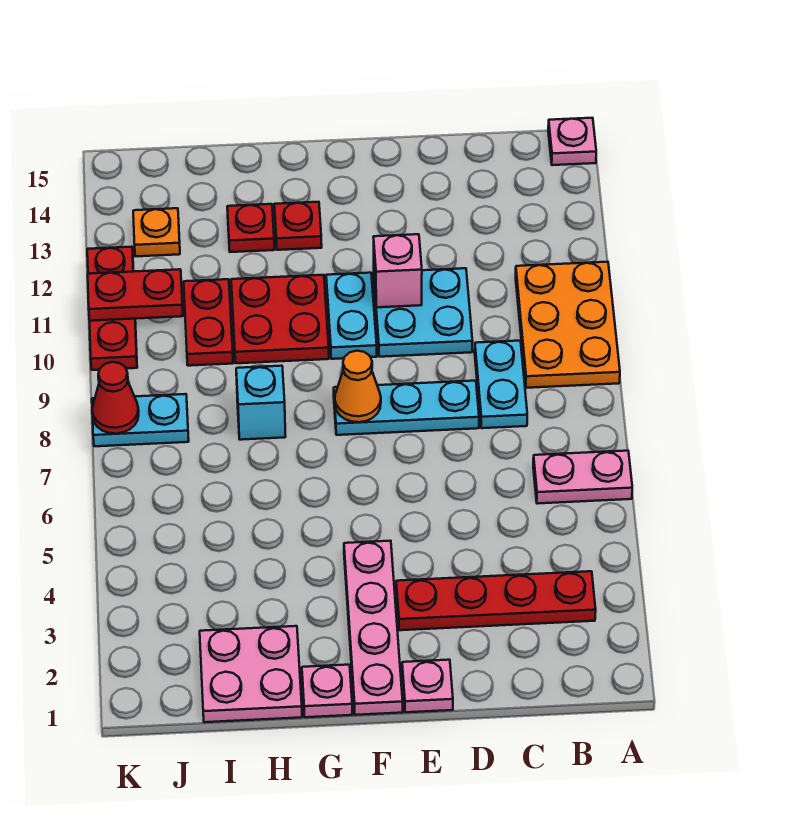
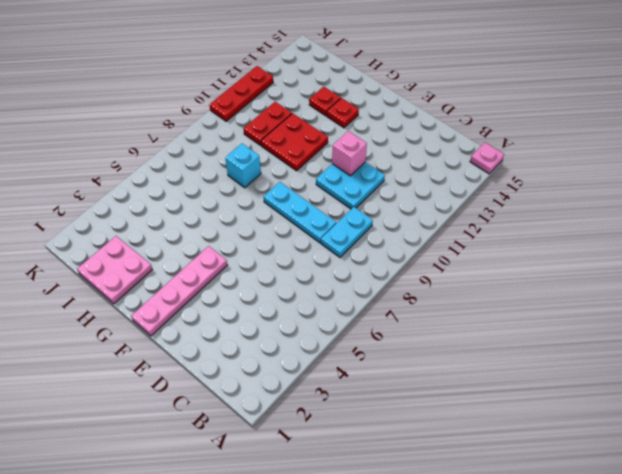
none -> pink plate A6:B6 level 1
none -> orange plate A9:B11 level 1
none -> red plate B3:E3 level 1

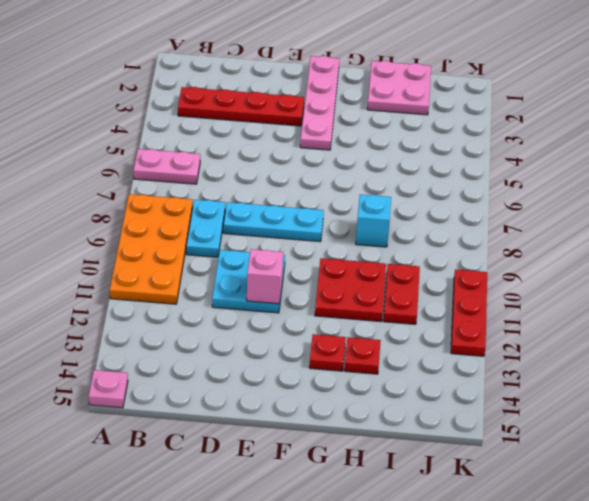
orange plate A8:B11 level 1 -> orange plate A9:B11 level 1
none -> pink plate E1 level 1
none -> cyan plate F10:F11 level 1
none -> pink plate G1 level 1

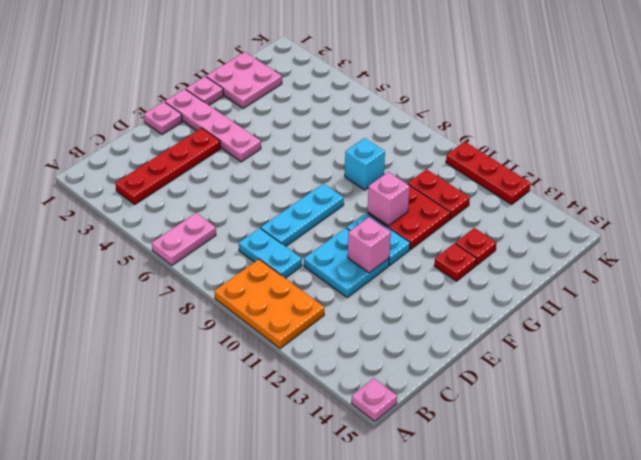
pink brick G10 level 2 -> none
none -> cyan plate J8:K8 level 1
none -> orange plate J13 level 1
none -> orange cone F8 level 2

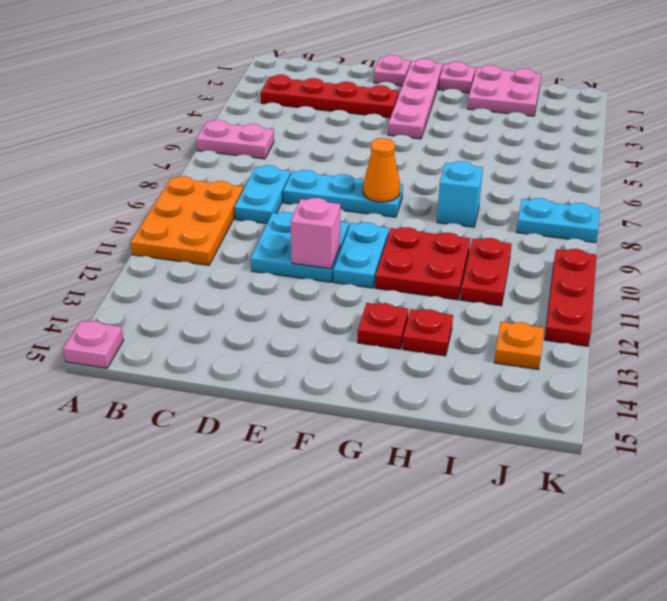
none -> red plate J11:K11 level 2
none -> red cone K8 level 2

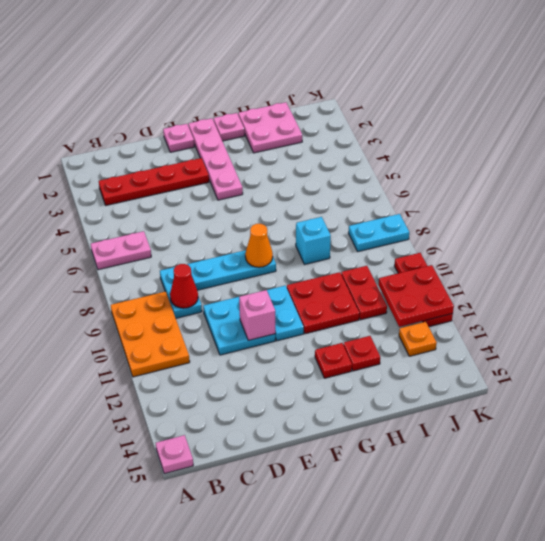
red cone C9 level 2 -> red cone K8 level 2
red plate J11:K12 level 2 -> red plate J11:K11 level 2

